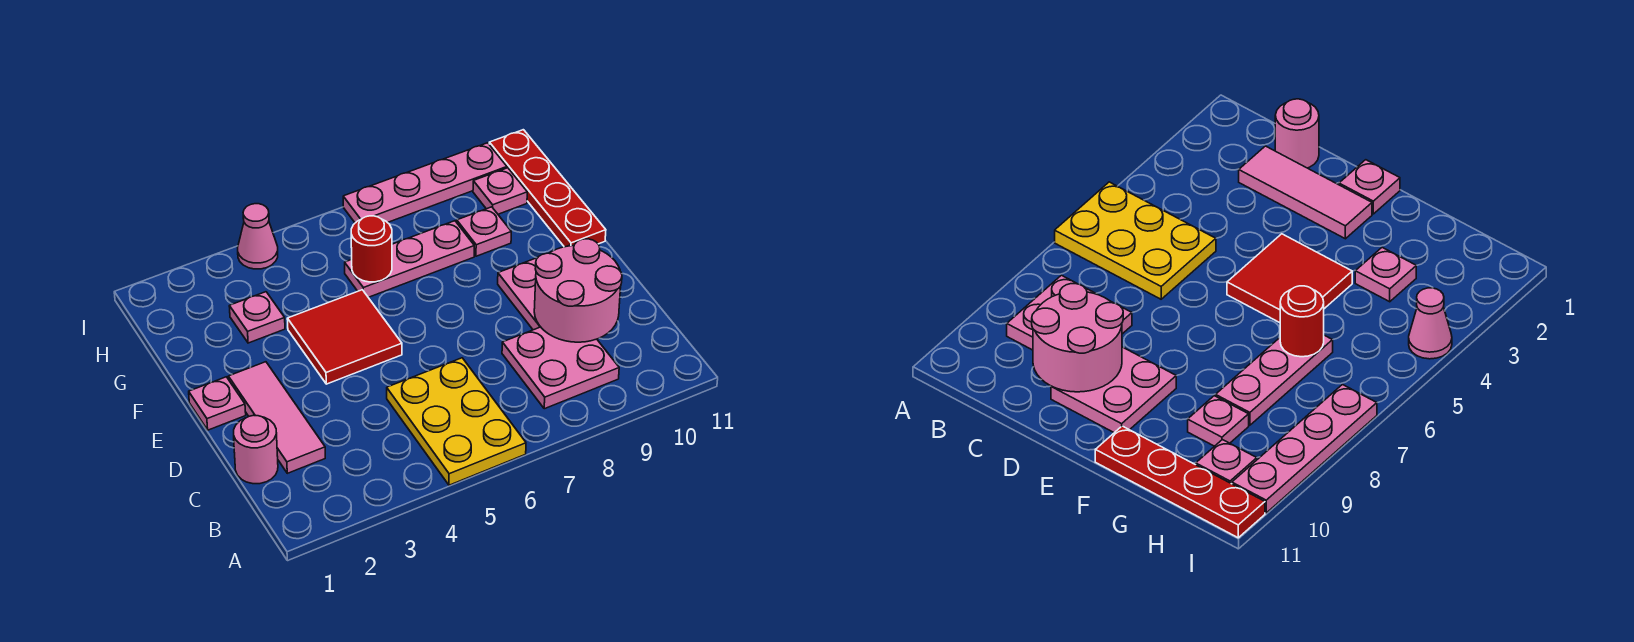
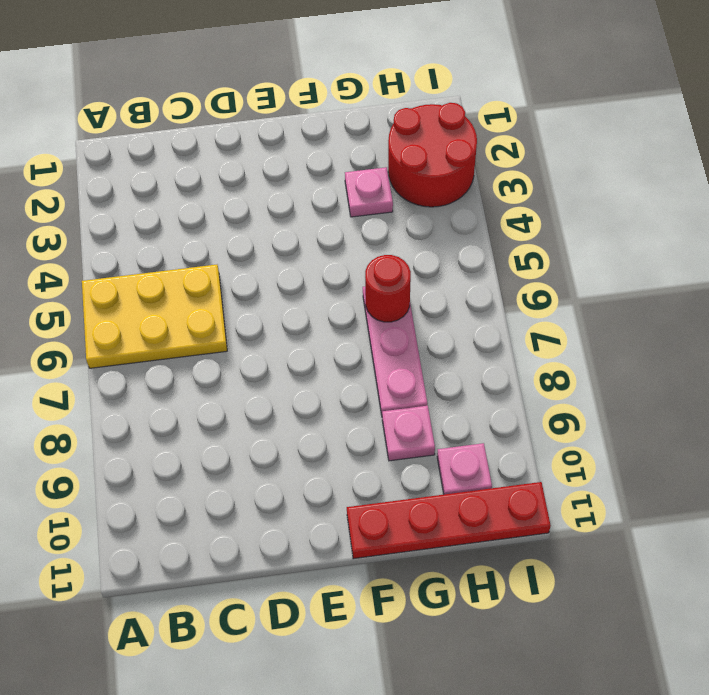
red round brick H2:I3 level 1 -> none
none -> pink plate B8:C9 level 1
none -> pink round brick C1 level 1
none -> pink tile C2:E2 level 1

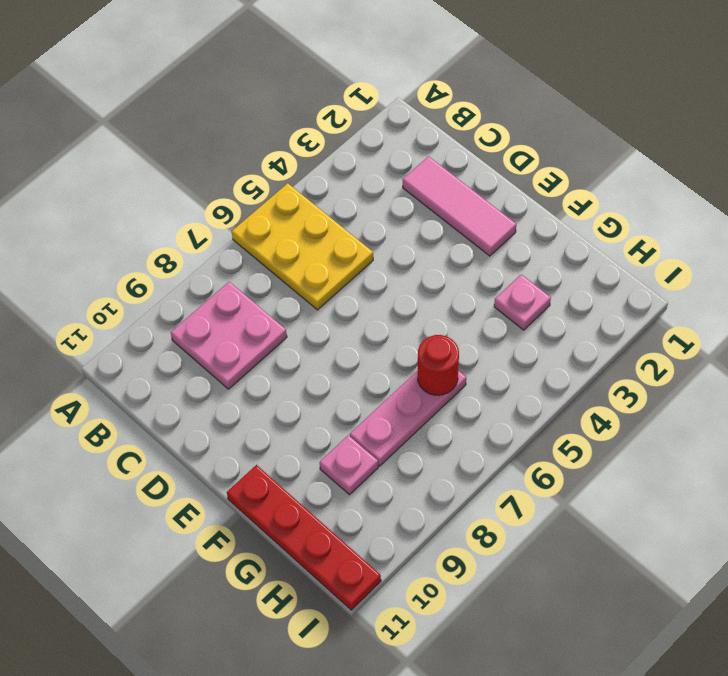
none -> pink round brick C1 level 1
none -> pink plate D9:E10 level 1
none -> pink plate E1 level 1

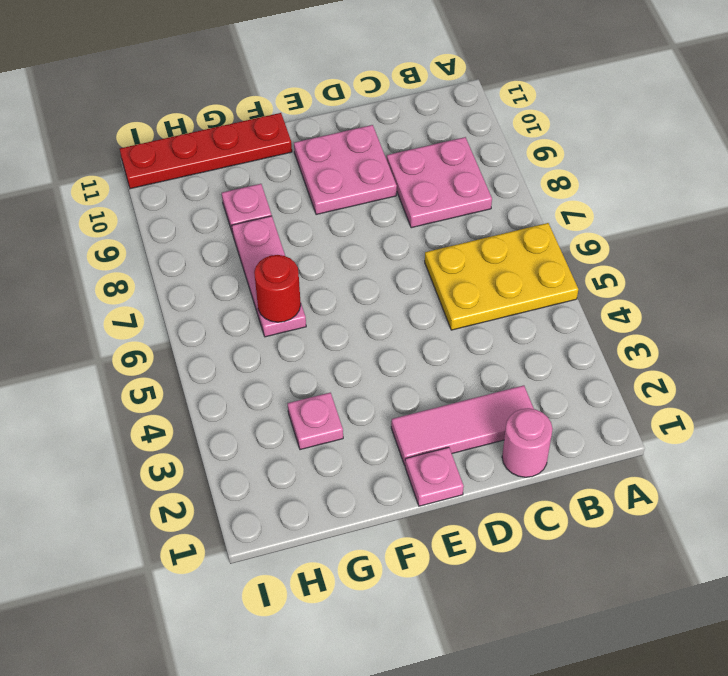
none -> red tile E4:F5 level 1
none -> pink plate H10 level 1
none -> pink cone I4 level 1

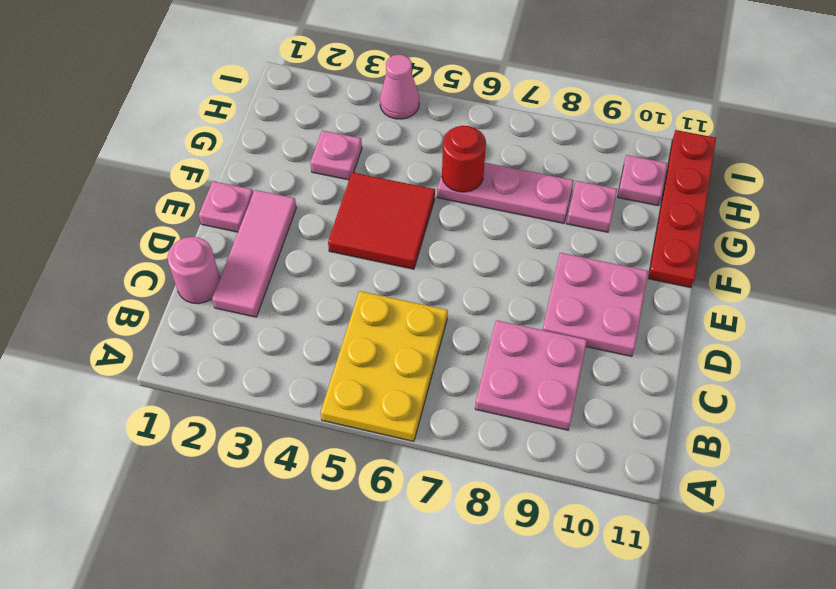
none -> pink plate I7:I10 level 1
none -> pink round brick C9:D10 level 2

